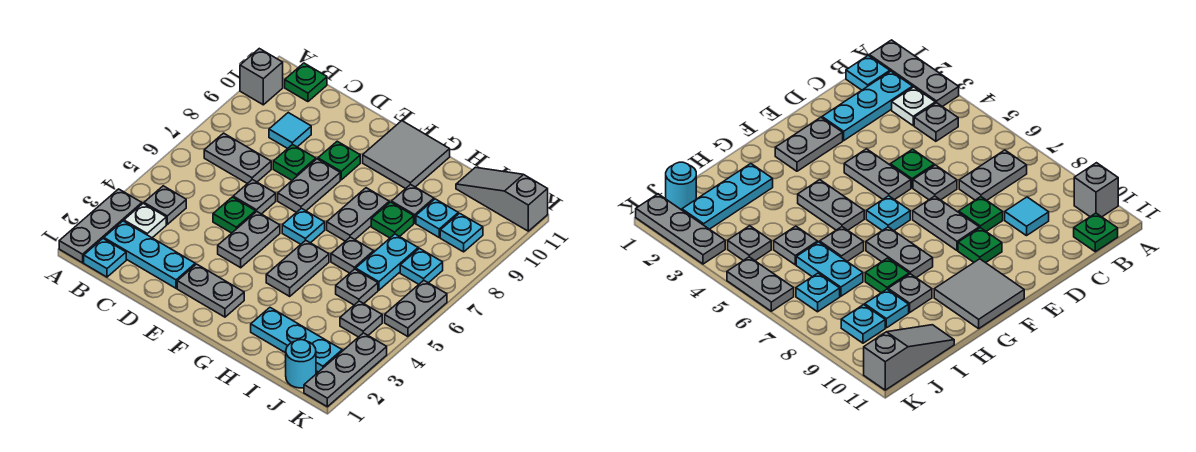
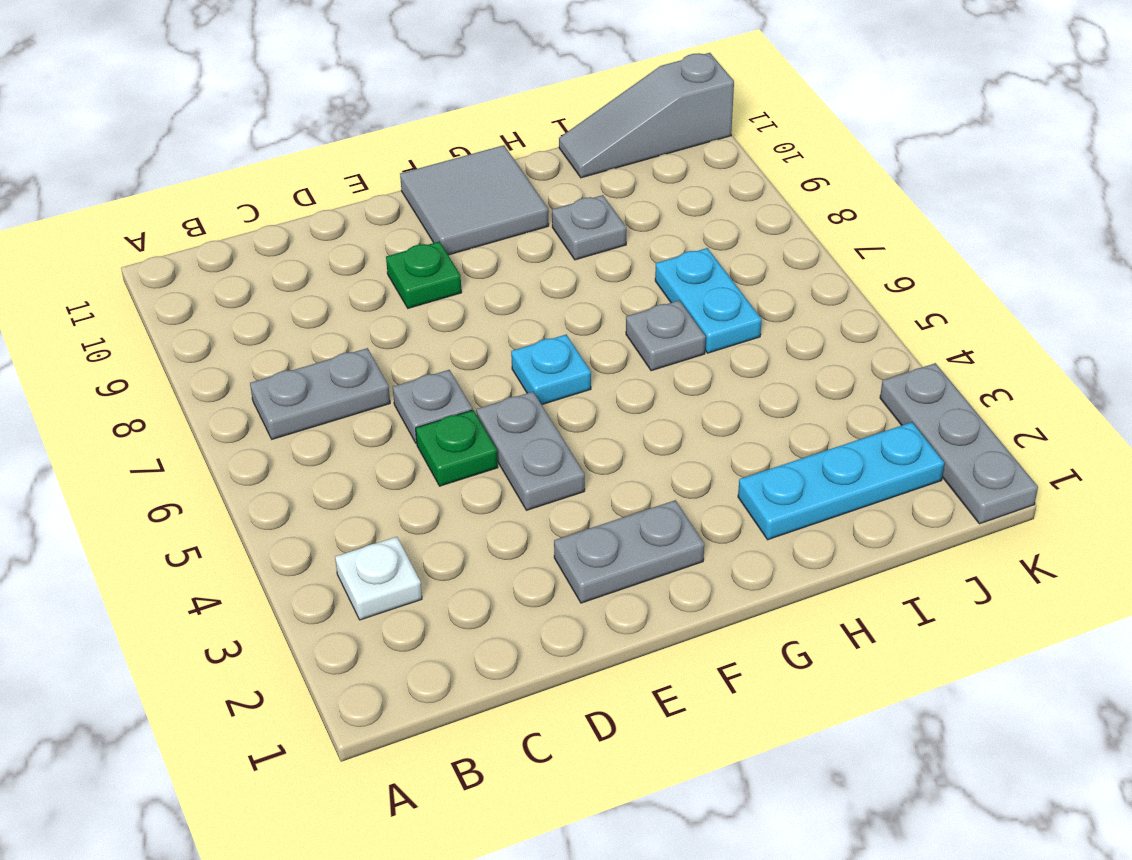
none -> grey plate A1:A3 level 1
none -> grey brick A10 level 1
none -> cyan plate B1 level 1
none -> cyan plate B2:D2 level 1

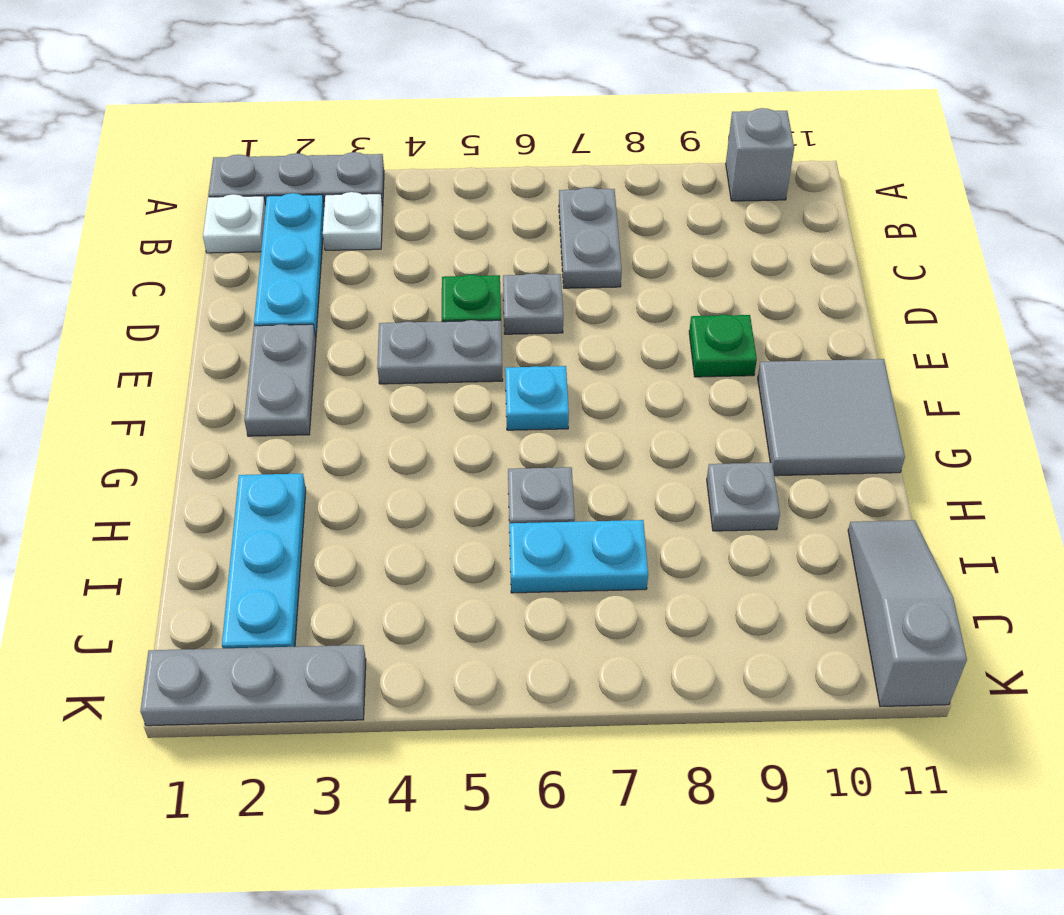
white plate B1 level 1 -> cyan plate B1 level 1
none -> grey plate B4 level 1
none -> green plate B11 level 1
none -> cyan tile C9 level 1
none -> green plate D8 level 1

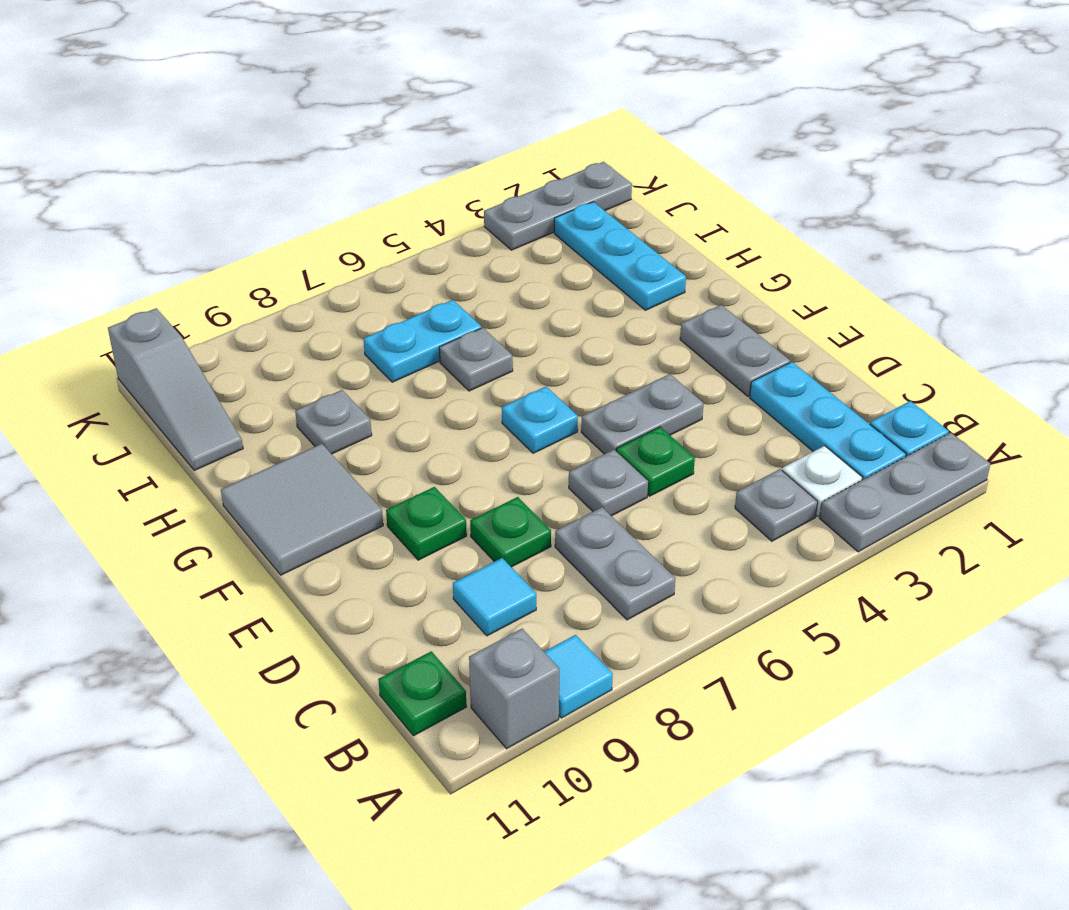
cyan tile A9 level 1 -> none
none -> grey plate E7:E8 level 1
none -> grey plate G4:G5 level 1
none -> grey plate G7:G8 level 1
none -> green plate H8 level 1

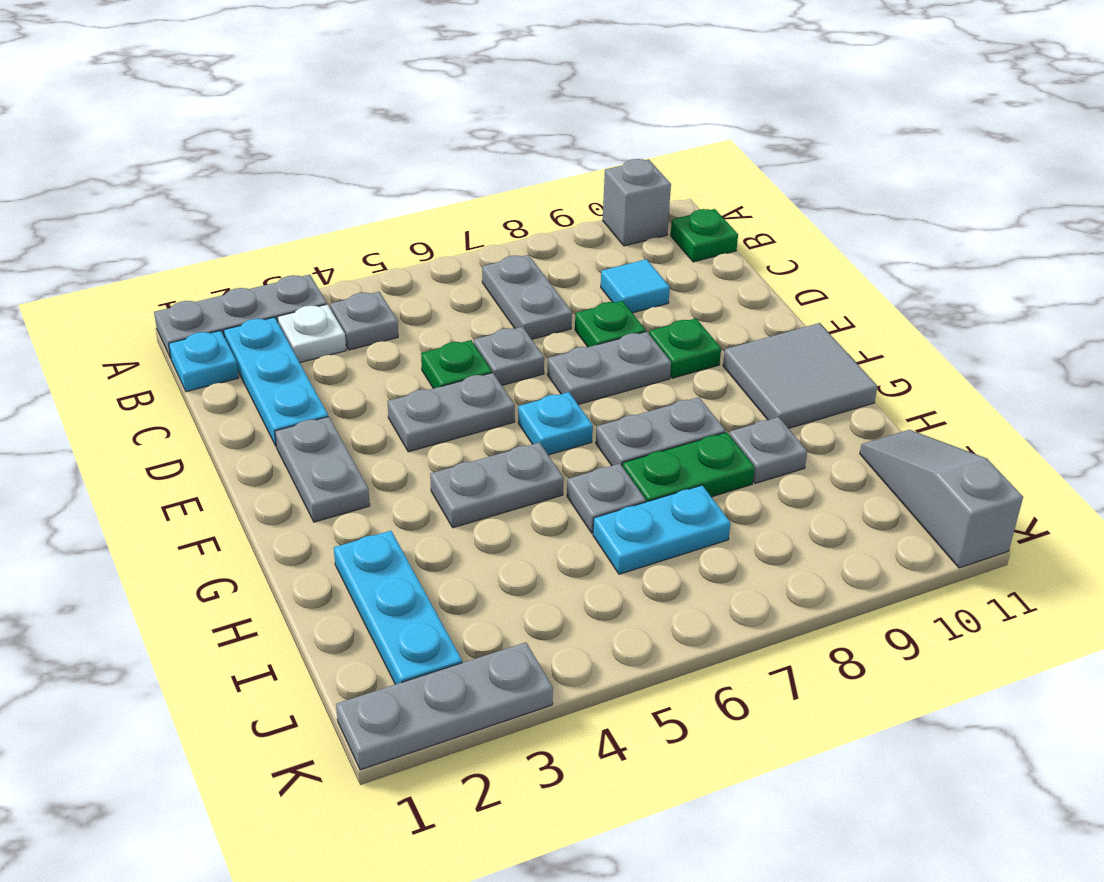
green plate H7:H8 level 1 -> green plate H8 level 1
none -> grey plate I5 level 1
none -> cyan plate I9 level 1
none -> cyan round brick J1 level 1
none -> grey plate J4 level 1

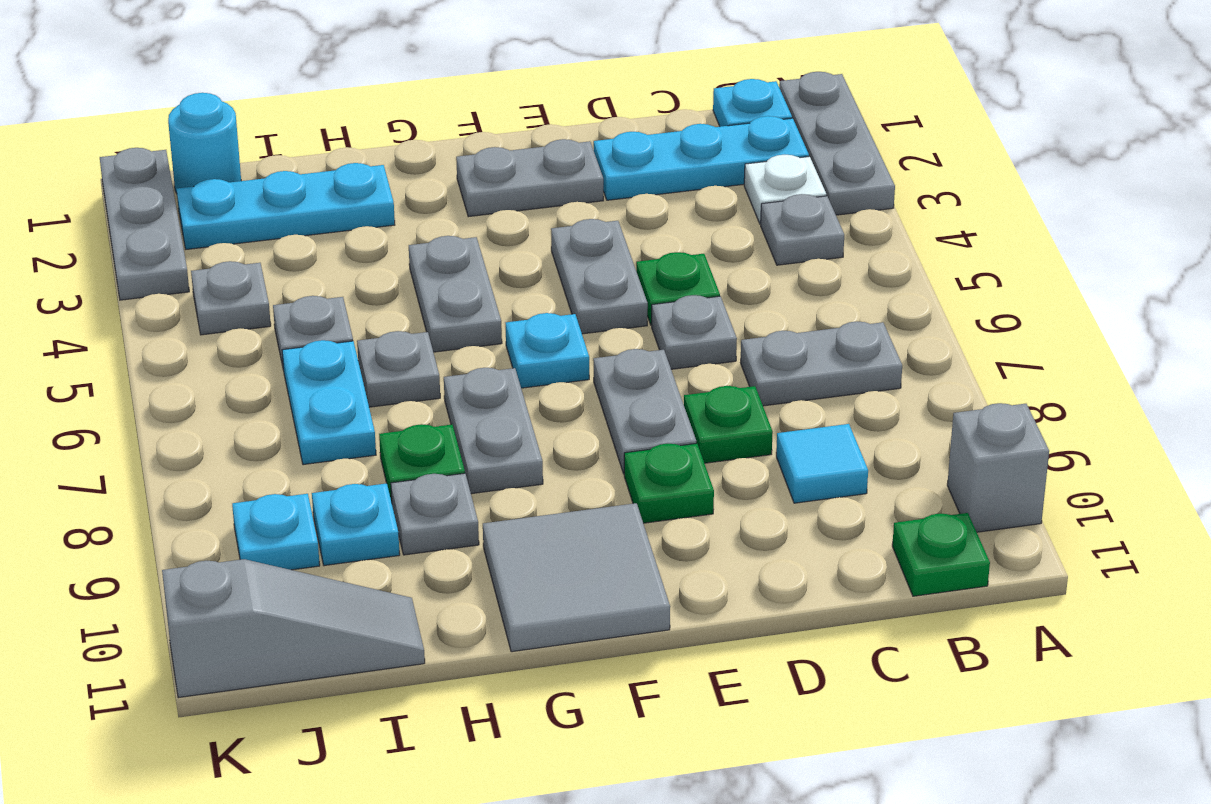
none -> cyan plate J7 level 1
none -> grey plate K5:K6 level 1

